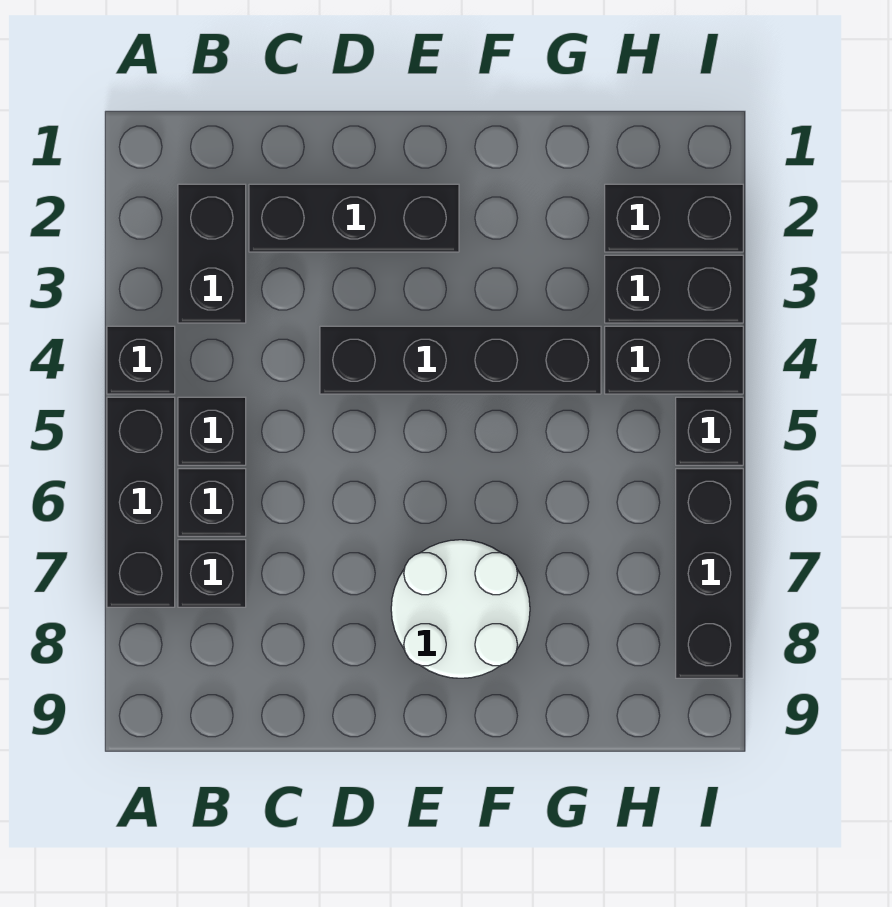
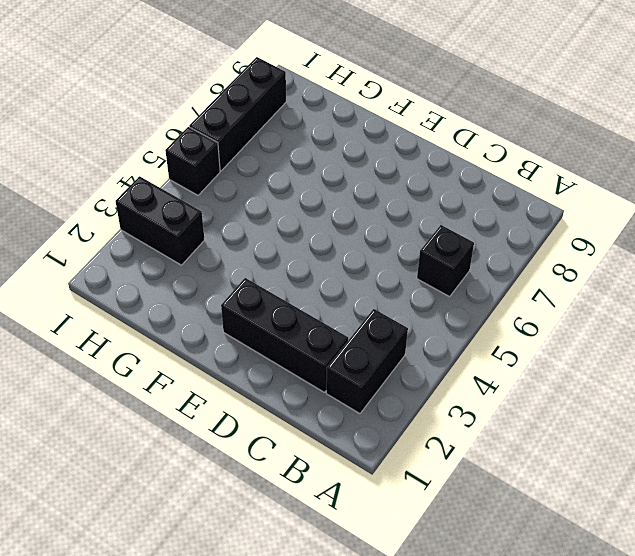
none -> black brick A4 level 1
none -> black brick A5:A7 level 1
none -> black brick B5 level 1

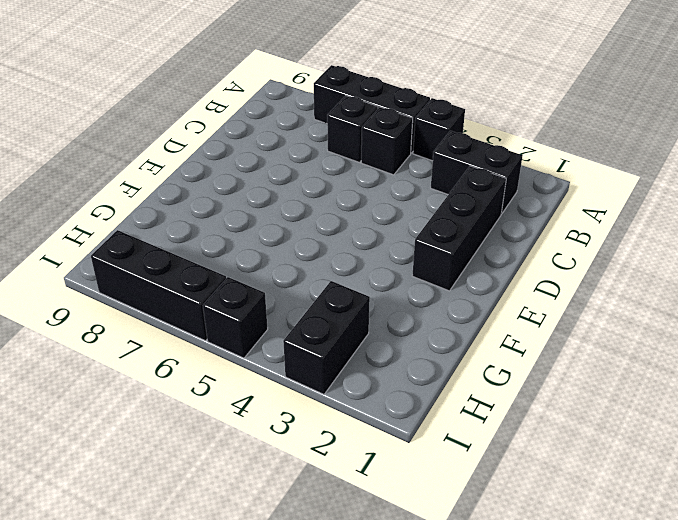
none -> black brick B7 level 1
none -> black brick D4:G4 level 1
none -> white round brick E7:F8 level 1

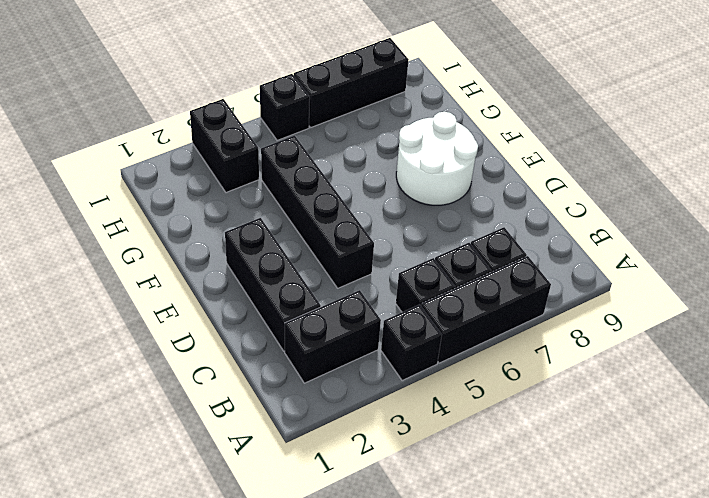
none -> black brick H2:I2 level 1
none -> black brick H4:I4 level 1

